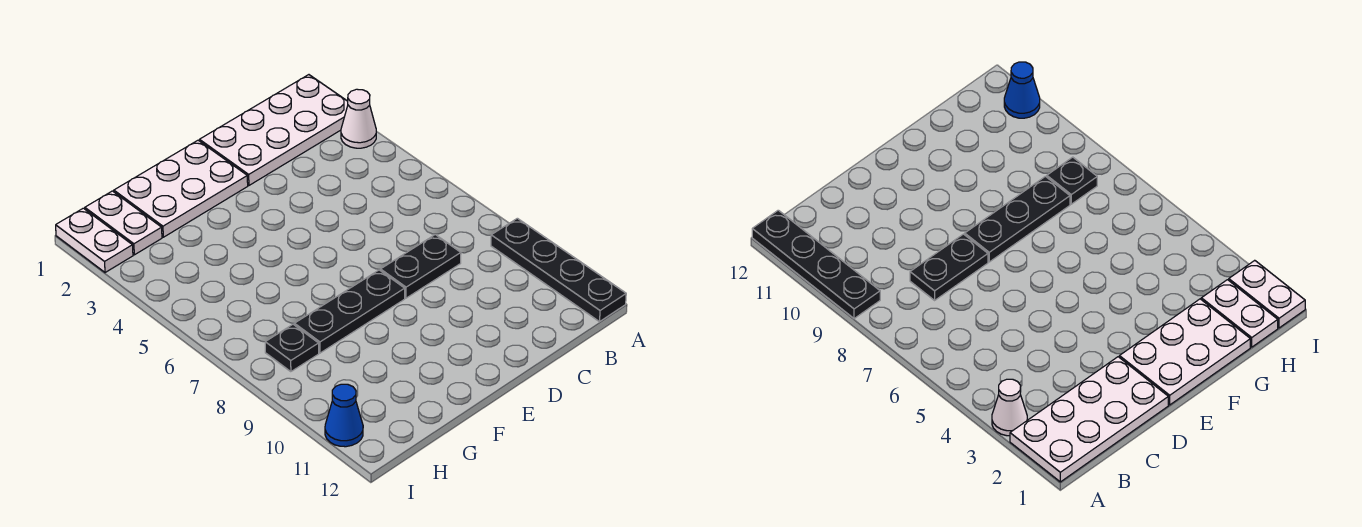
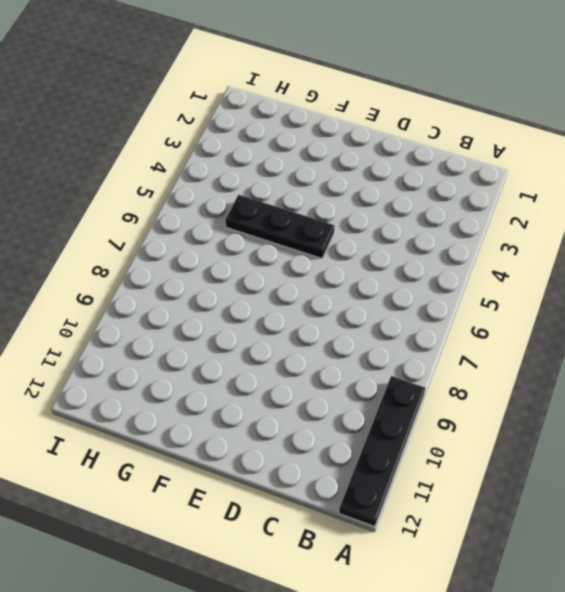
black plate E5:G5 level 1 -> black plate E8:G8 level 1
none -> white plate A1:D2 level 1
none -> white cone A3 level 1

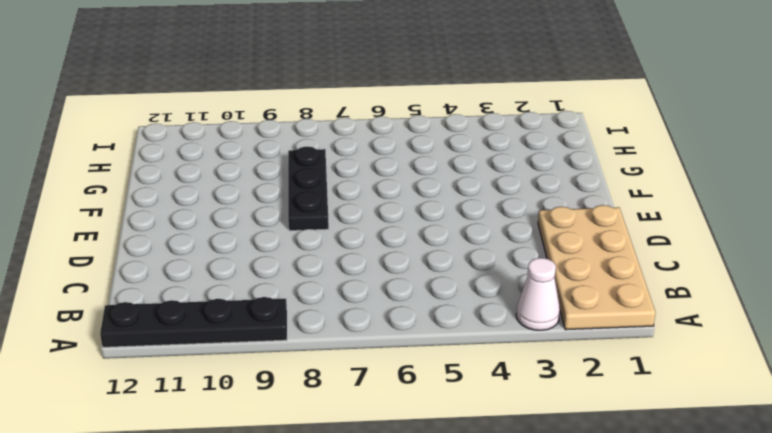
tan plate A1:D2 level 1 -> white plate A1:D2 level 1
none -> black plate C8:D8 level 1
none -> white plate E1:G2 level 1

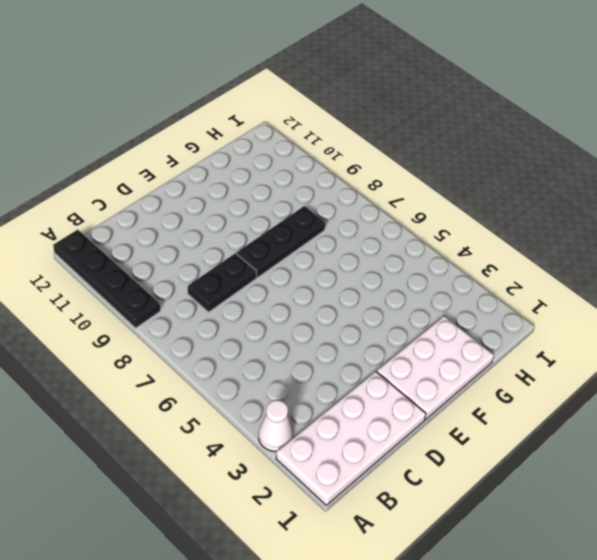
none -> white plate H1:H2 level 1
none -> black plate H8 level 1

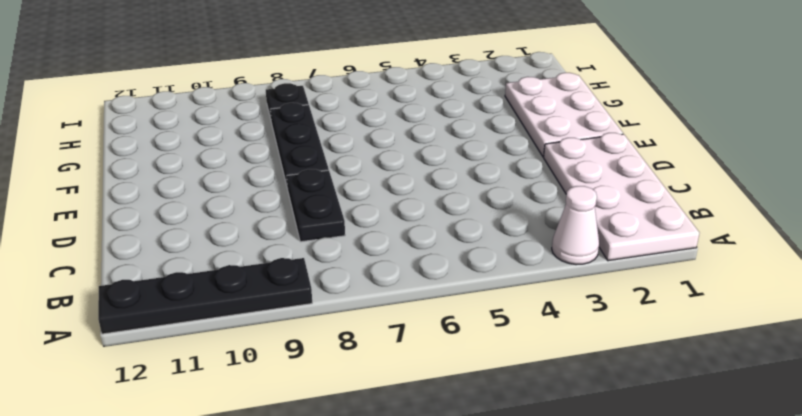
none -> white plate H1:H2 level 1
none -> white plate I1:I2 level 1

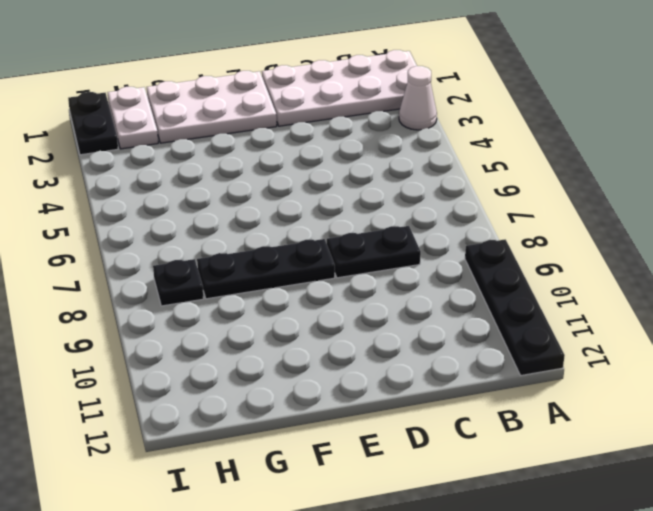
black plate I1:I2 level 1 -> white plate I1:I2 level 1
none -> blue cone I11 level 1

